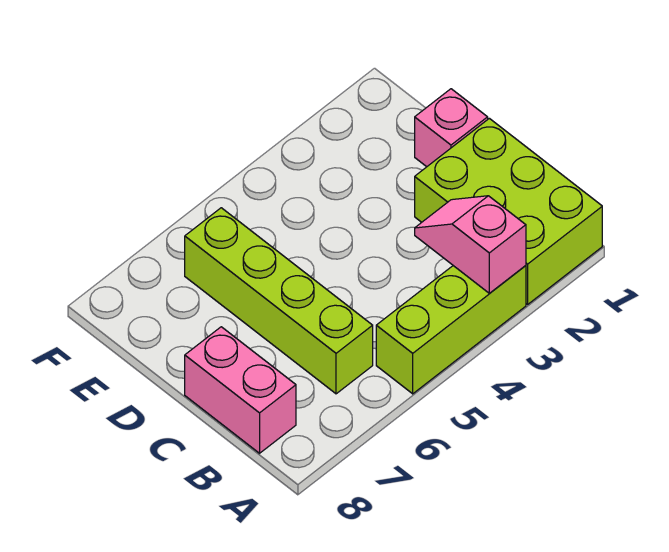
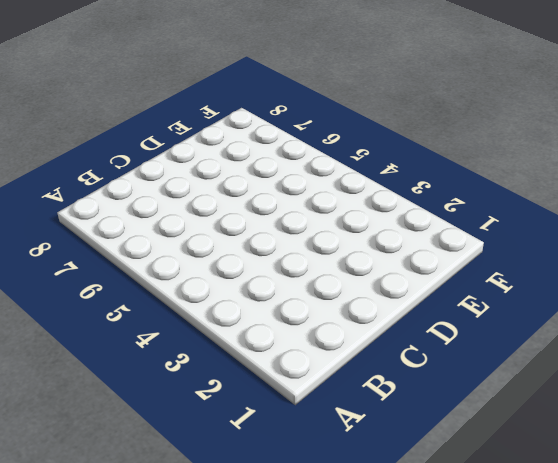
none -> lime brick A1:C2 level 1
none -> lime brick A3:A5 level 1

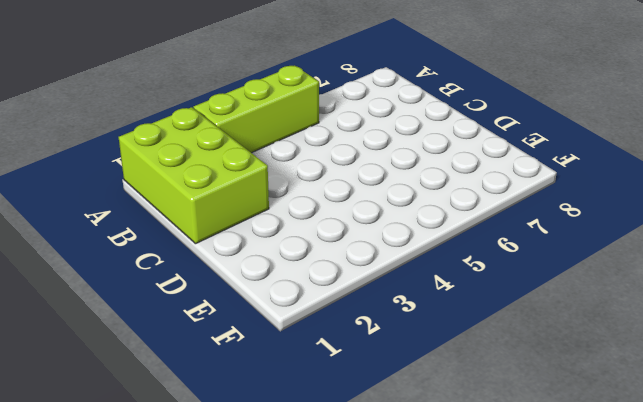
none -> lime brick B6:E6 level 1
none -> pink brick B8:C8 level 1

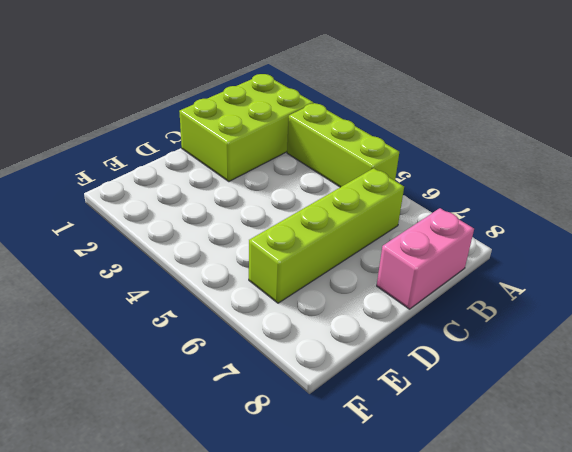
none -> pink brick D1 level 1
none -> pink slope A3:B3 level 2 top A

